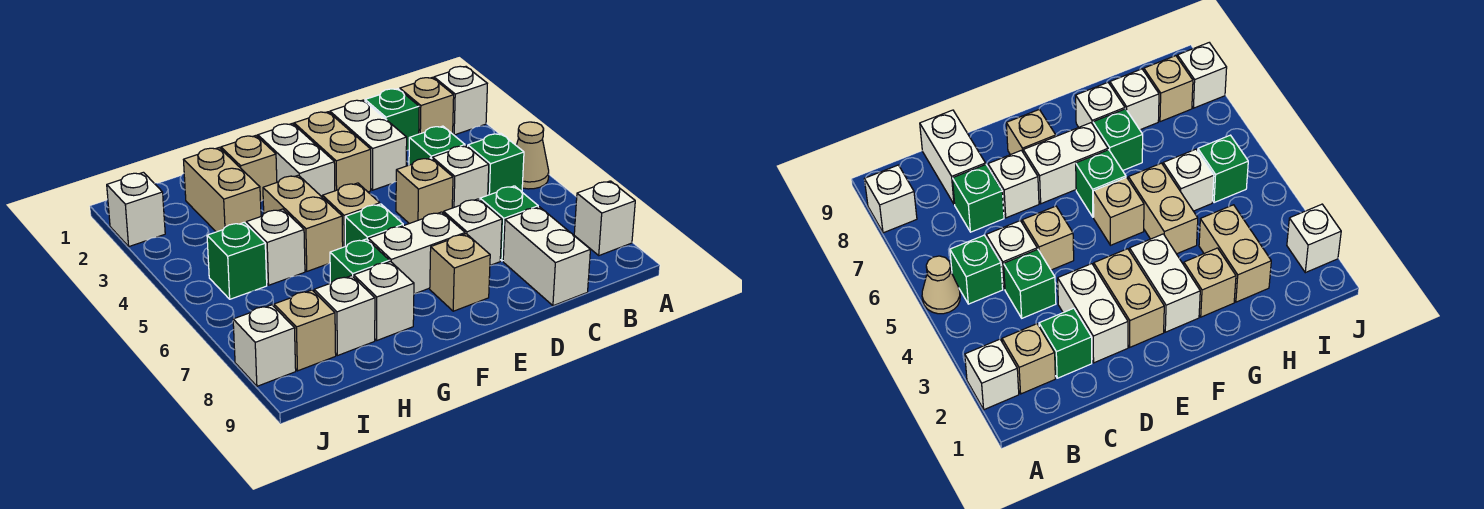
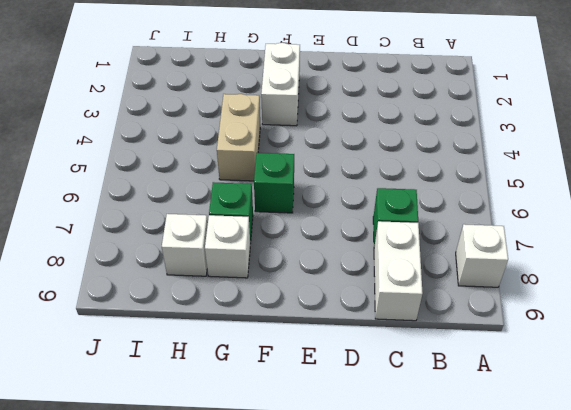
none -> white brick A2 level 1
none -> tan cone A5 level 1
none -> tan brick B2 level 1
none -> green brick B5 level 1

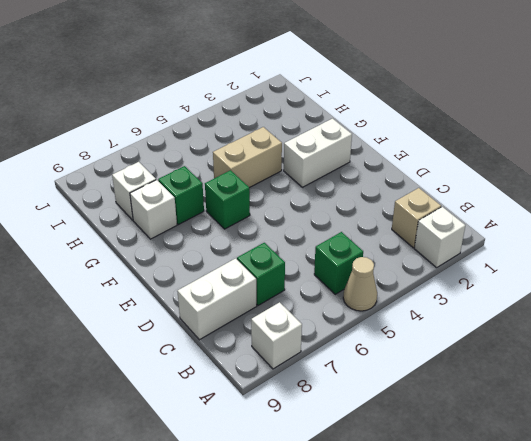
none -> green brick C2 level 1
none -> green brick C4 level 1
none -> white brick C5 level 1
none -> white brick D2:D3 level 1

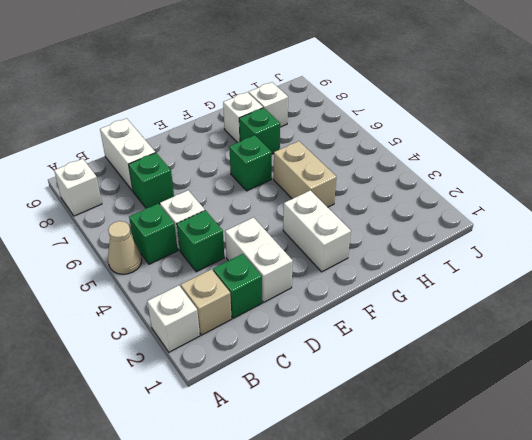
none -> tan brick D5 level 1
none -> white brick D7 level 1
none -> tan brick E2:E3 level 1
none -> white brick E7:F7 level 1

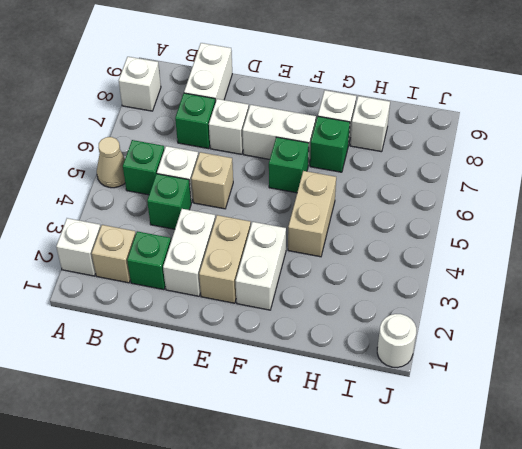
white round brick J1 level 1 -> none
none -> tan brick E8 level 1
none -> tan brick F5 level 1
none -> tan brick G2 level 1
none -> tan brick H2:H3 level 1

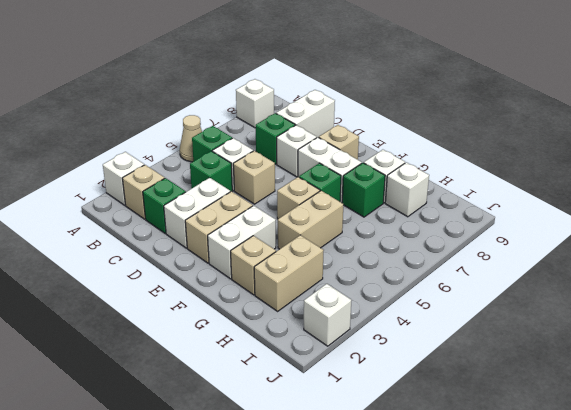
none -> white brick H5 level 1
none -> green brick I5 level 1
none -> tan brick I8 level 1
none -> white brick J8 level 1

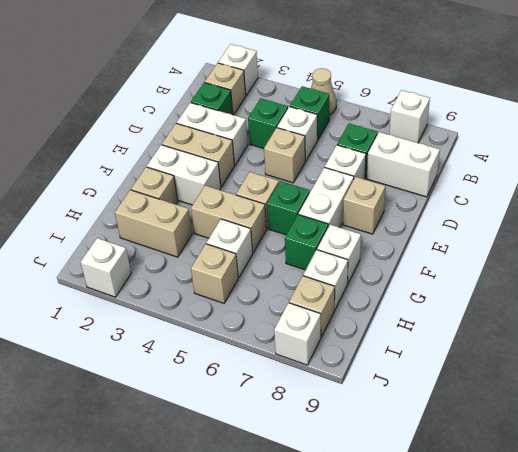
tan brick I5 level 1 -> green brick I5 level 1

